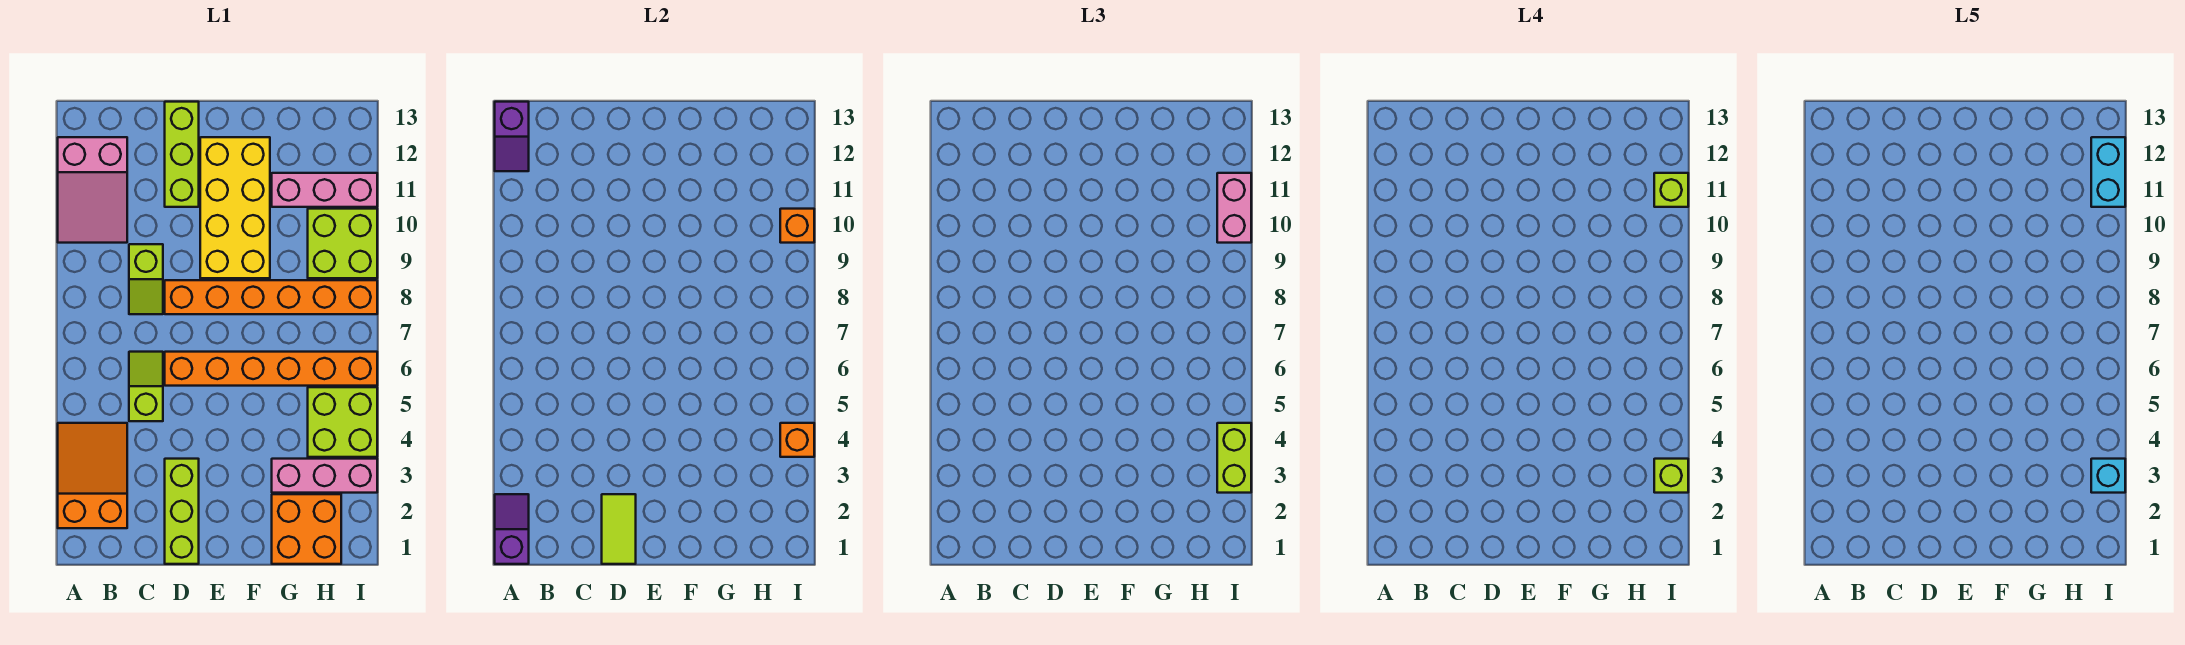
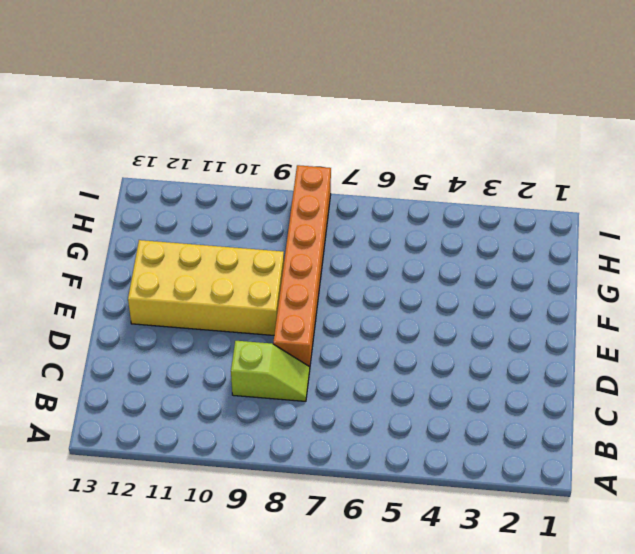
none -> orange slope A2:B4 level 1 top 2
none -> pink slope A10:B12 level 1 top 12
none -> lime slope C5:C6 level 1 top 5

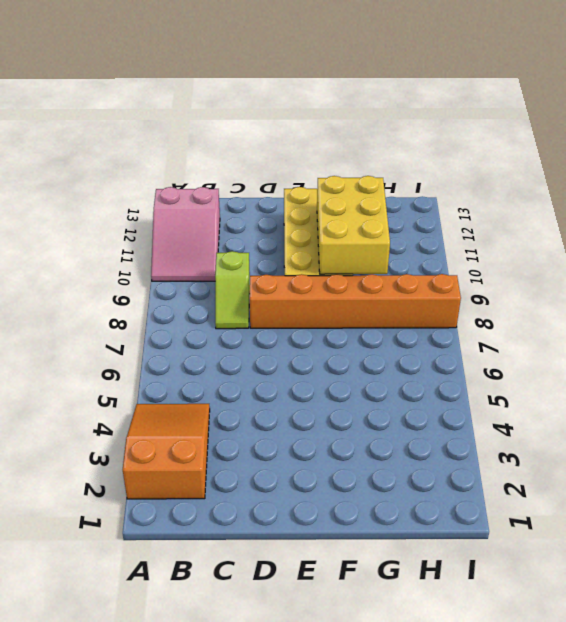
yellow brick F9:G11 level 2 -> none
none -> lime slope C5:C6 level 1 top 5
none -> lime brick D1:D3 level 1
none -> orange brick D6:I6 level 1

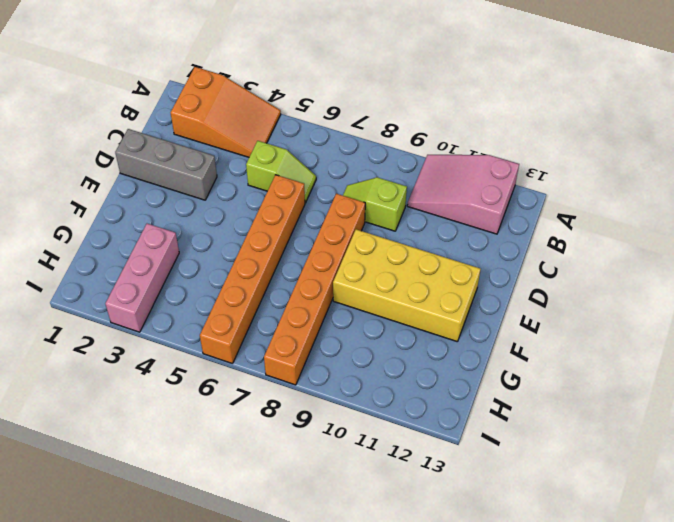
grey brick D1:D3 level 1 -> lime brick D1:D3 level 1
none -> lime brick D11:D13 level 1
none -> orange brick G1:H2 level 1
none -> pink brick G11:I11 level 1

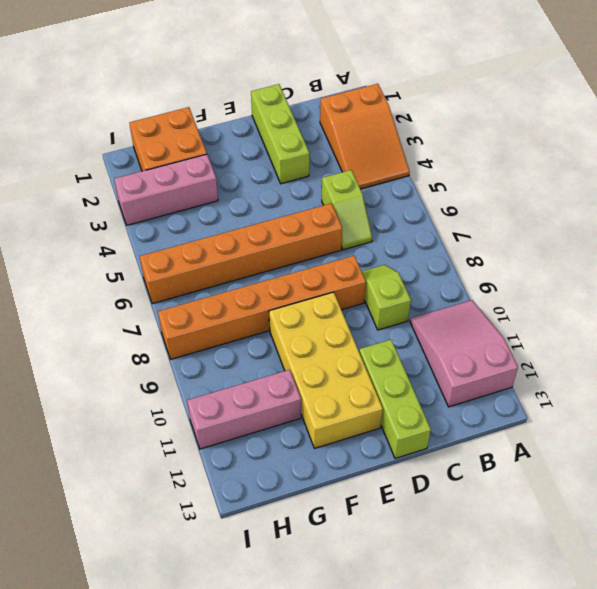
none -> lime brick H4:I5 level 1
none -> lime brick H9:I10 level 1
none -> purple slope A1:A2 level 2 top 1

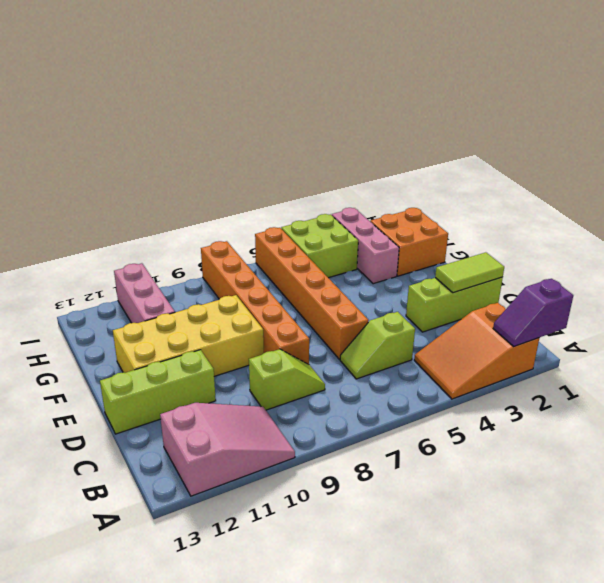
none -> lime brick H9:I10 level 1
none -> purple slope A12:A13 level 2 top 13
none -> orange brick I4 level 2

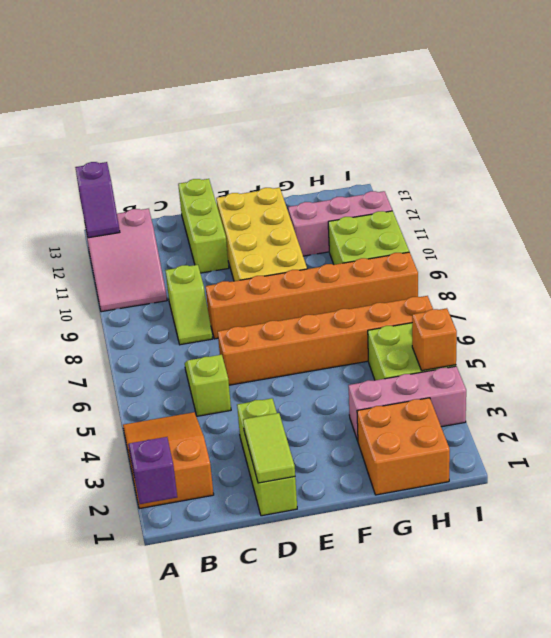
none -> orange brick I10 level 2
none -> lime brick I3:I4 level 3
none -> pink brick I10:I11 level 3

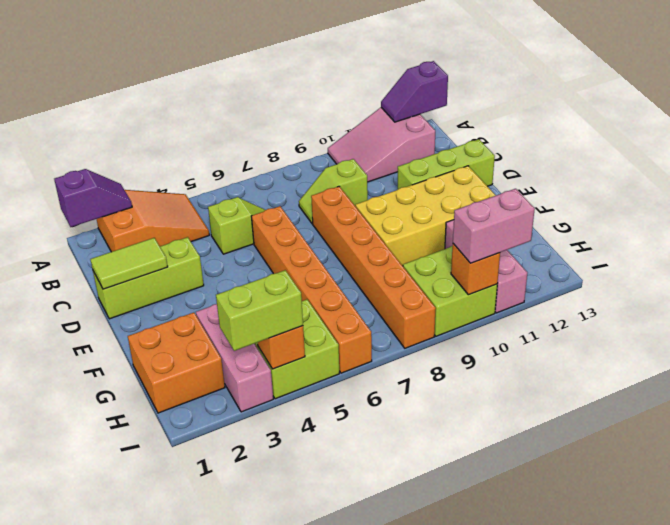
none -> lime brick I3 level 4
none -> lime brick I11 level 4
none -> cyan brick I3 level 5

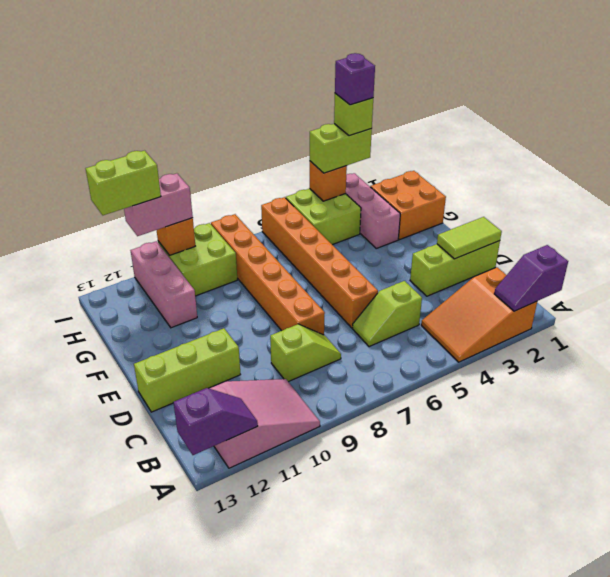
purple brick I3 level 5 -> cyan brick I3 level 5
lime brick I11:I12 level 4 -> lime brick I11 level 4
none -> yellow brick E9:F12 level 1
none -> cyan brick I11:I12 level 5

